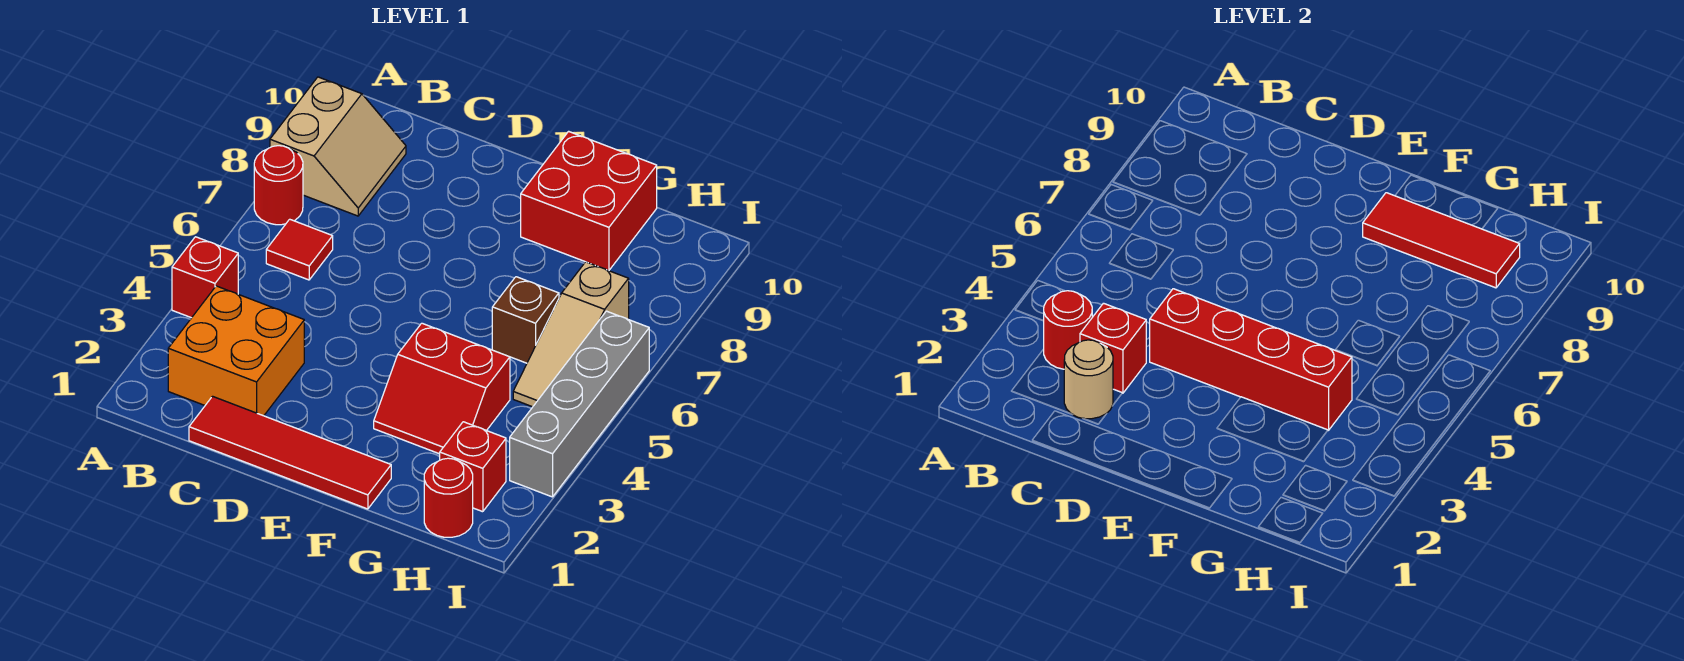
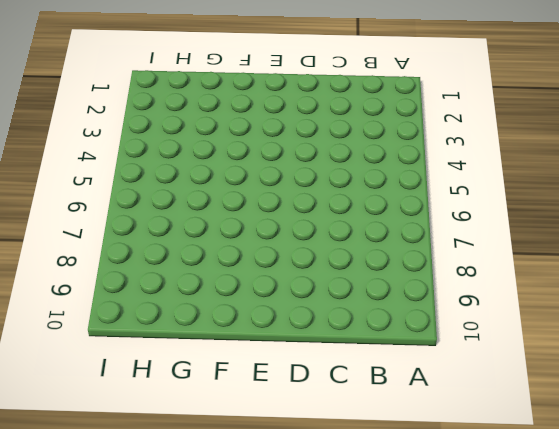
none -> red brick A4 level 1
none -> red round brick A7 level 1
none -> tan slope A8:B9 level 1 top A

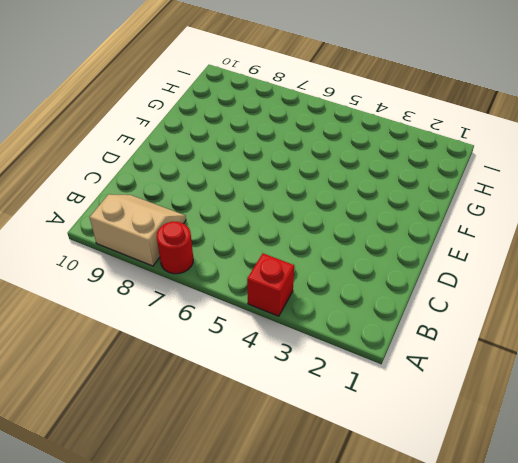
none -> orange brick B2:C3 level 1
none -> red tile B6 level 1
none -> red tile C1:F1 level 1

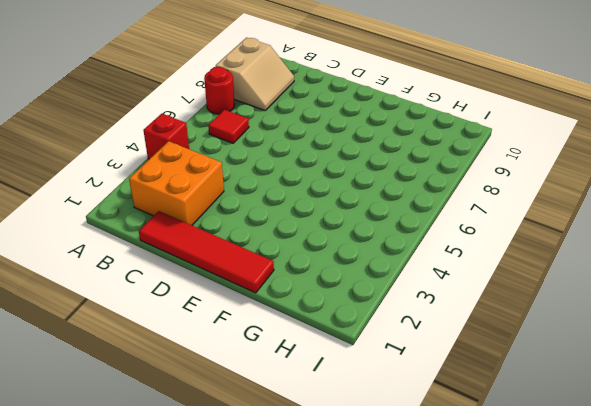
none -> red slope F3:G4 level 1 top 4
none -> red brick F9:G10 level 1
none -> brown brick G6 level 1

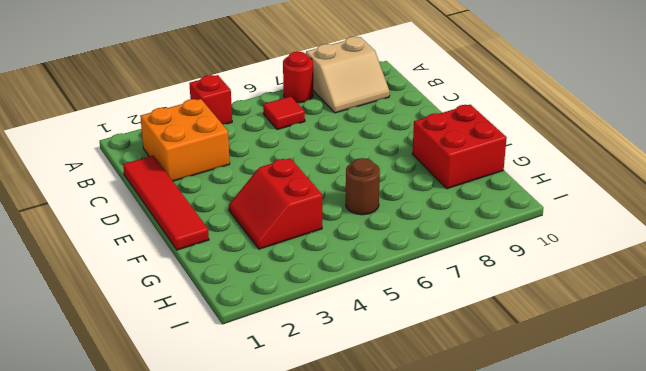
brown round brick G6 level 1 -> brown brick G6 level 1
none -> red round brick H1 level 1
none -> red brick H2 level 1
none -> tan slope H5:H7 level 1 top 7

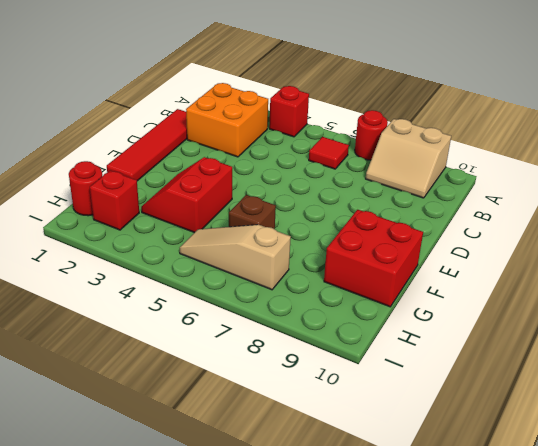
none -> grey brick I3:I6 level 1
none -> red round brick B3 level 2
none -> tan round brick C2 level 2

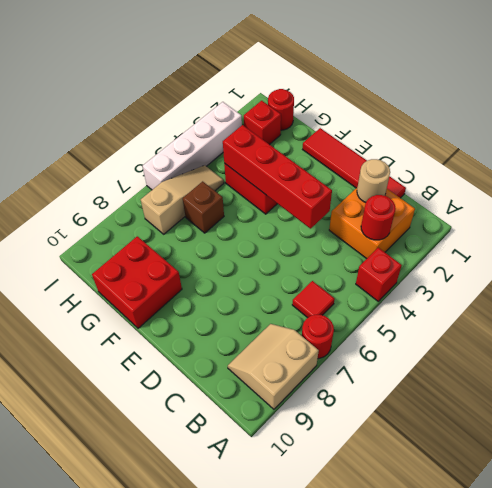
white brick I3:I6 level 1 -> grey brick I3:I6 level 1
none -> red brick C3 level 2
none -> red tile F9:H9 level 2

